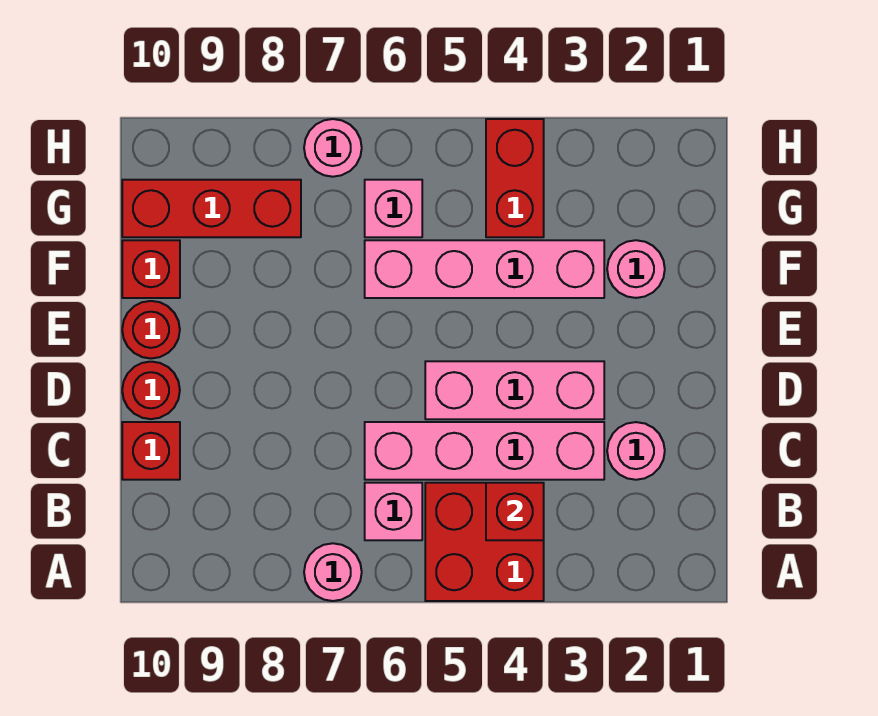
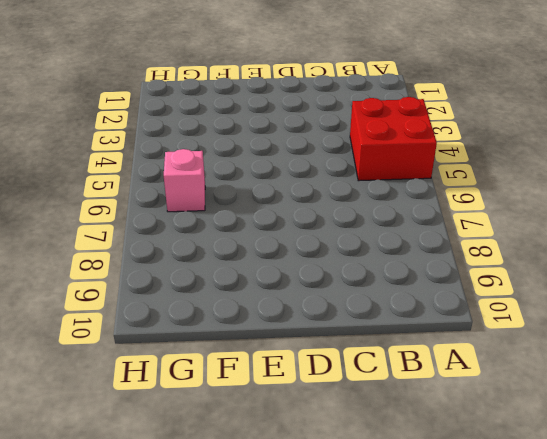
none -> pink round brick A7 level 1
none -> pink brick B6 level 1
none -> pink round brick C2 level 1

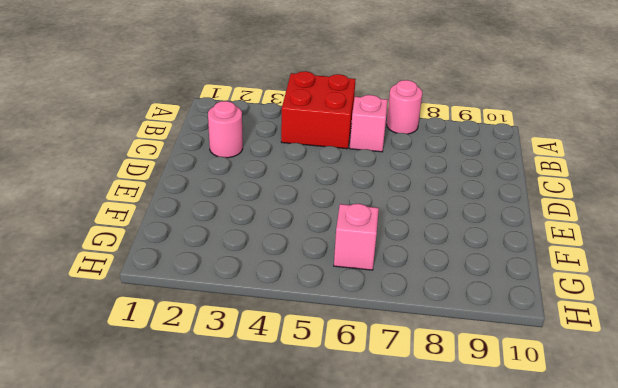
none -> pink brick C3:C6 level 1
none -> red brick C10 level 1
none -> pink brick D3:D5 level 1

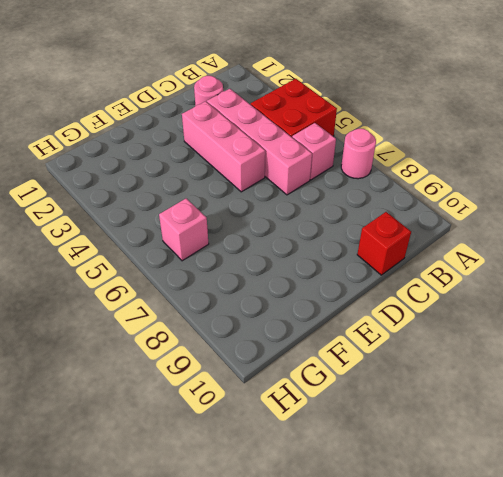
none -> red round brick D10 level 1
none -> red round brick E10 level 1
none -> pink round brick F2 level 1

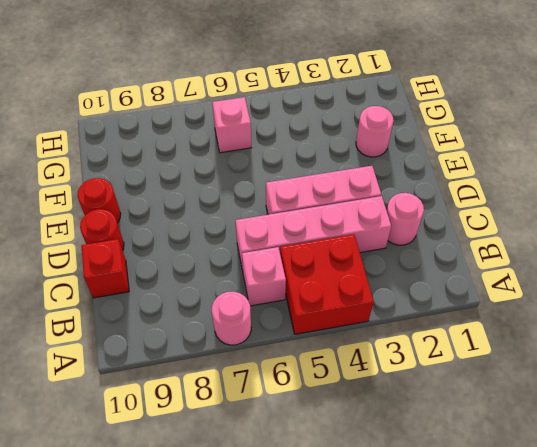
none -> pink brick F3:F6 level 1
none -> red brick F10 level 1
none -> red brick G4:H4 level 1

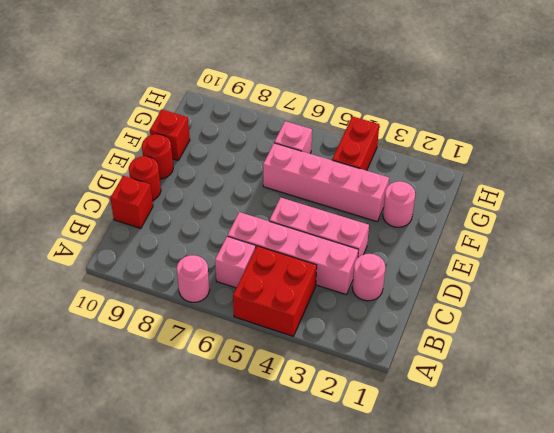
none -> red brick G8:G10 level 1
none -> pink round brick H7 level 1
none -> red brick B4 level 2

